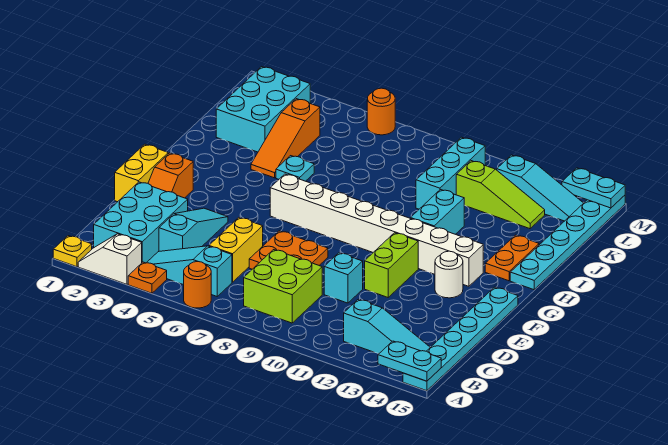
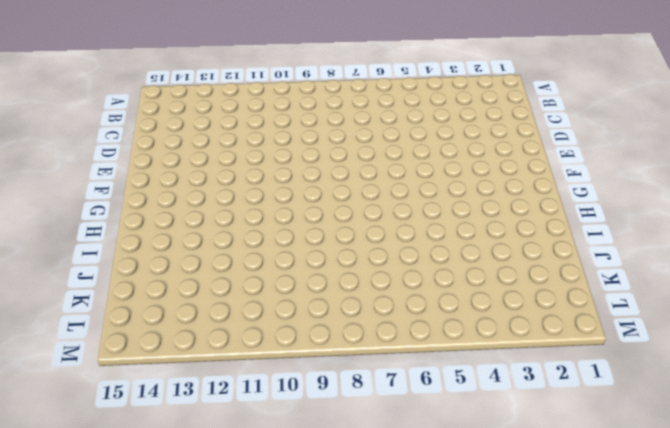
none -> yellow plate A1 level 1
none -> white slope A2:A3 level 1 top 3
none -> orange plate A4 level 1
none -> orange round brick A6 level 1

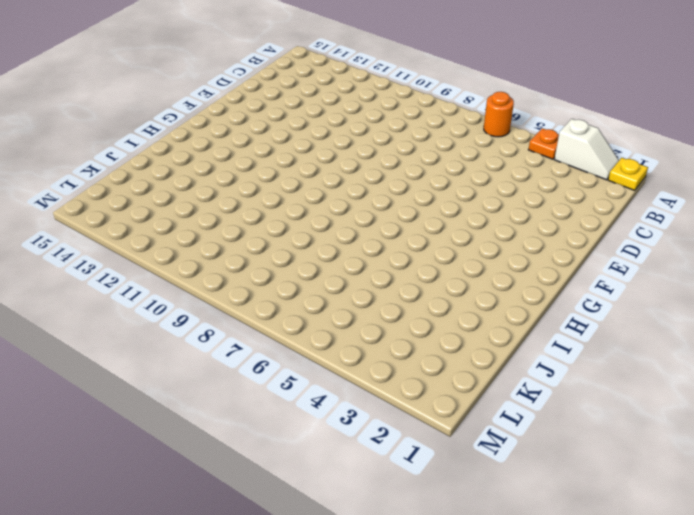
none -> cyan plate A15:F15 level 1
none -> cyan brick B2:D3 level 1
none -> cyan slope B4:B6 level 1 top 6
none -> lime brick B8:C9 level 1

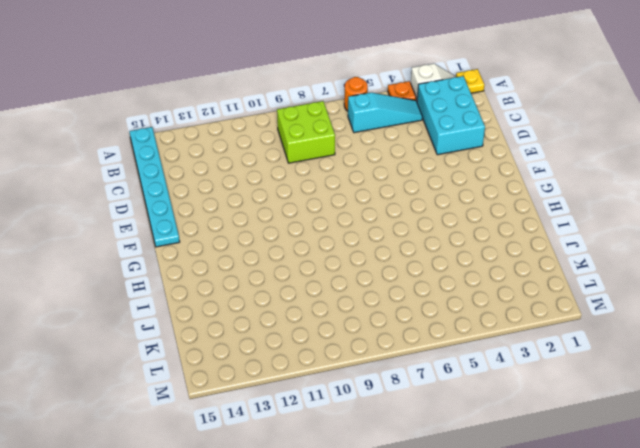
none -> cyan slope B12:B14 level 1 top 12
none -> cyan slope C4:E4 level 1 top C
none -> yellow brick C6:D6 level 1
none -> orange plate D7:E8 level 1

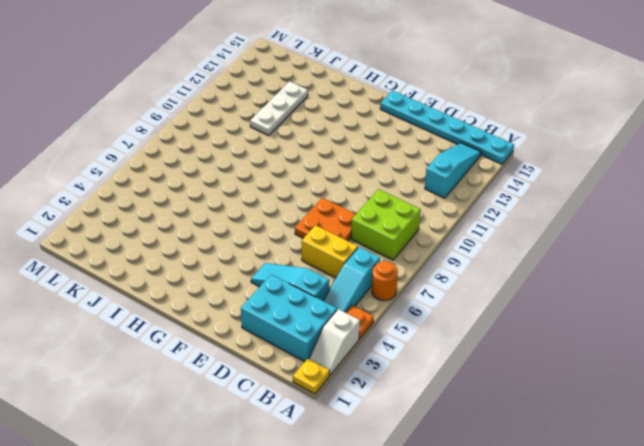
white plate J11:J13 level 1 -> none
none -> cyan brick D10 level 1
none -> yellow brick E1:F1 level 1
none -> orange slope E2:F2 level 1 top F
none -> lime brick E11:F11 level 1

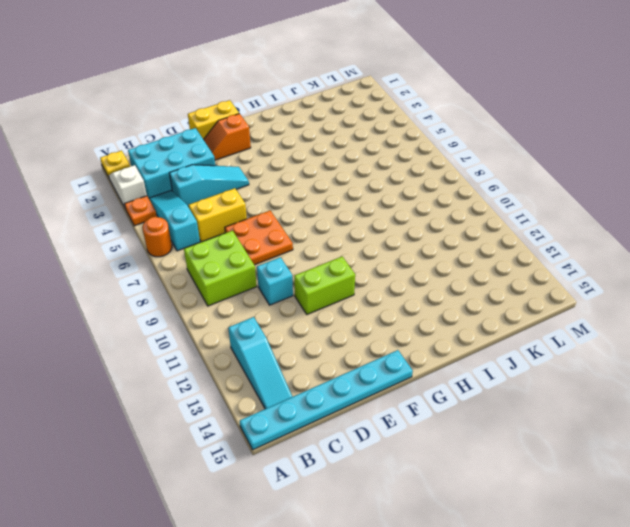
none -> white round brick F13 level 1
none -> white brick G6:G13 level 1
none -> cyan brick H11:I11 level 1
none -> orange plate H14:I14 level 1

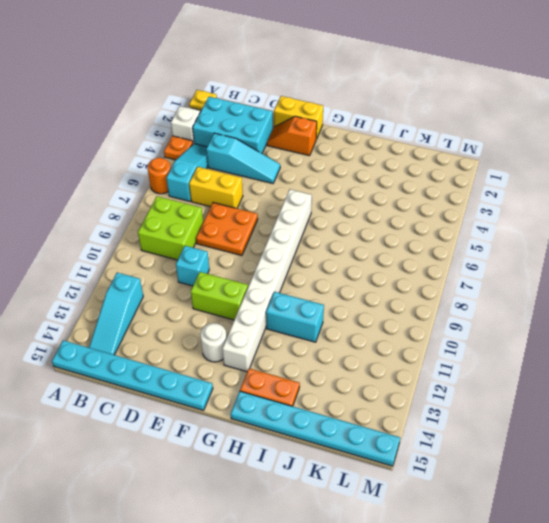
none -> orange slope I4:K4 level 1 top K
none -> cyan plate I5 level 1
none -> cyan brick J2:L3 level 1
none -> cyan brick J10:L10 level 1

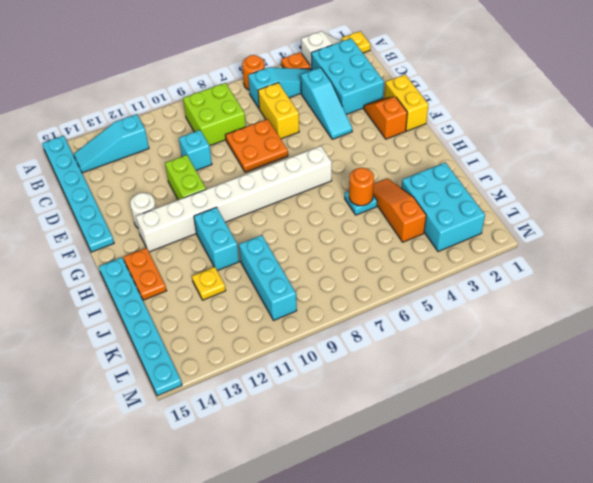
orange round brick I5 level 2 -> orange round brick M6 level 1
yellow plate J12 level 1 -> none
none -> lime slope K11:K13 level 1 top 11
none -> cyan slope L12:L14 level 1 top 12
none -> cyan plate A14:A15 level 2
none -> cyan plate M14:M15 level 2

